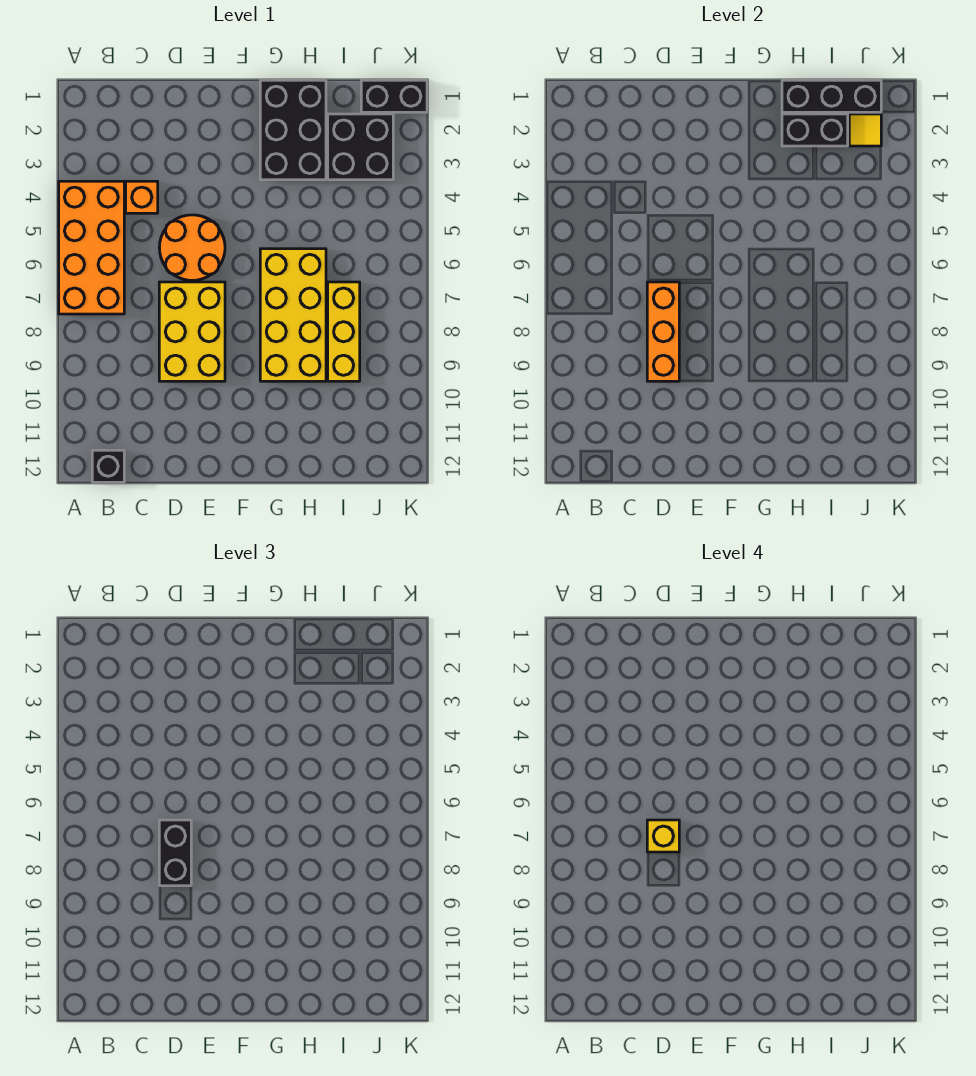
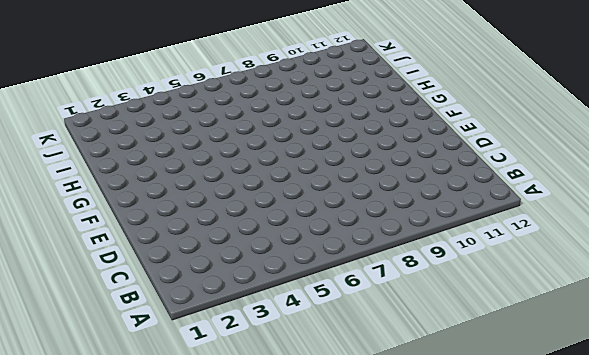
none -> orange brick A4:B7 level 1
none -> black brick B12 level 1
none -> orange brick C4 level 1

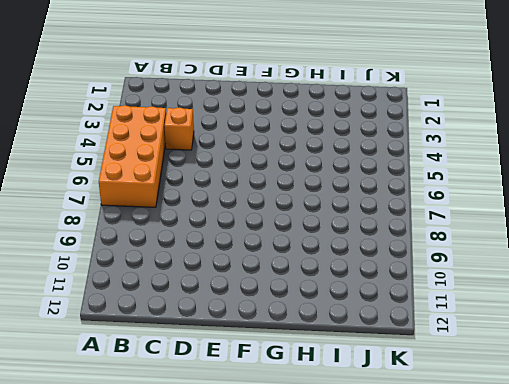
none -> black brick B12 level 1
none -> orange round brick D5:E6 level 1
none -> yellow brick D7:E9 level 1

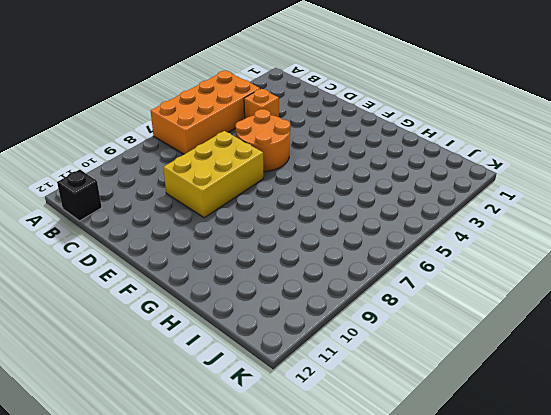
none -> black brick G1:H3 level 1
none -> yellow brick G6:H9 level 1
none -> black brick I2:J3 level 1

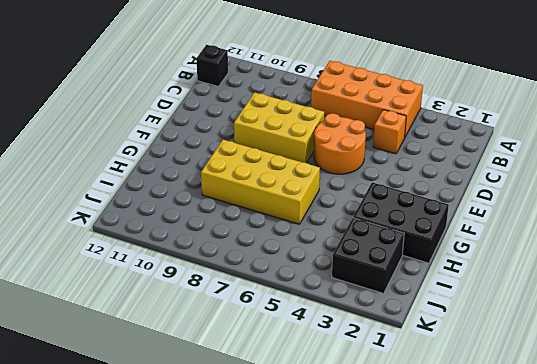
none -> yellow brick I7:I9 level 1
none -> black brick J1:K1 level 1
none -> orange brick D7:D9 level 2

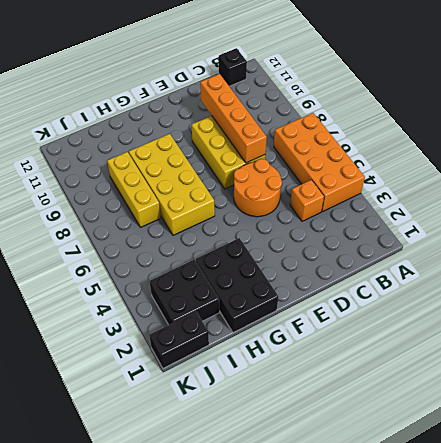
orange brick D7:D10 level 2 -> orange brick D7:D9 level 2
none -> black brick H1:J1 level 2
none -> black brick H2:I2 level 2
none -> yellow tile J2 level 2

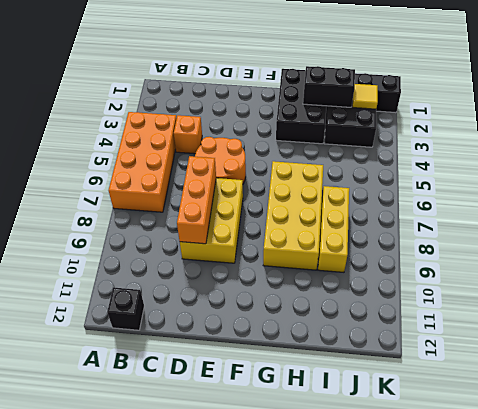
none -> black brick H1:J1 level 2
none -> black brick D7:D8 level 3
none -> yellow brick D7 level 4

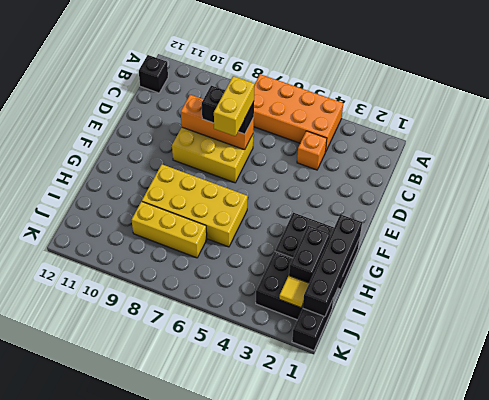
yellow brick D7:E7 level 4 -> yellow brick D7 level 4
black brick G1:J1 level 2 -> black brick H1:J1 level 2
none -> orange round brick D5:E6 level 1

